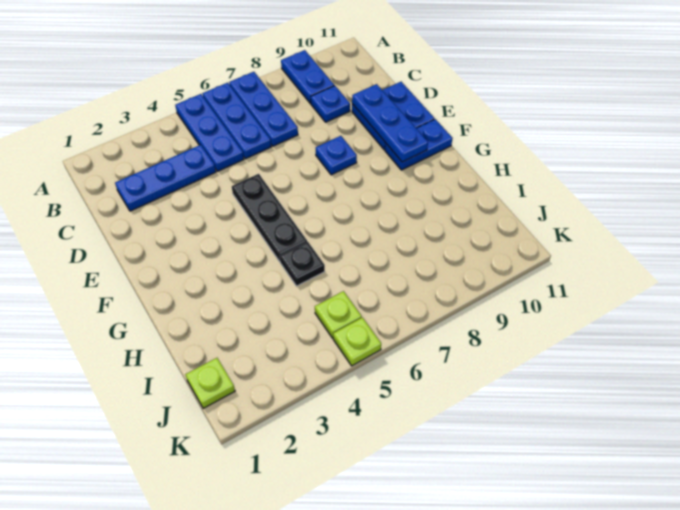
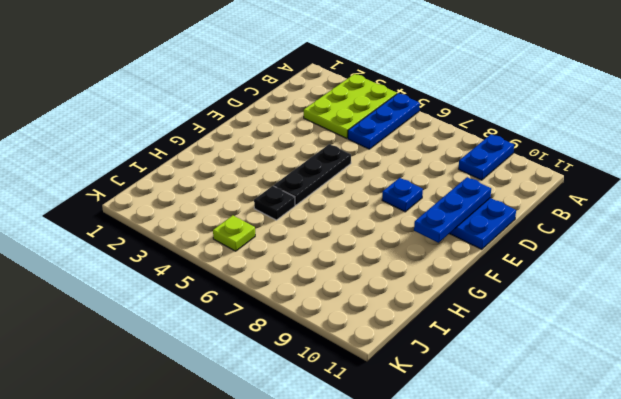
lime plate A3:C4 level 1 -> blue plate C2:C4 level 1
none -> blue plate A6:C6 level 1
none -> blue plate A7:C7 level 1
none -> blue plate C9 level 1

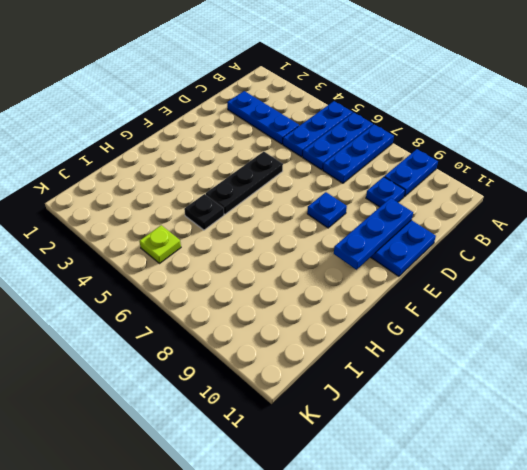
none -> blue plate F10:F11 level 1
none -> lime plate J1 level 1
none -> lime plate K5 level 1

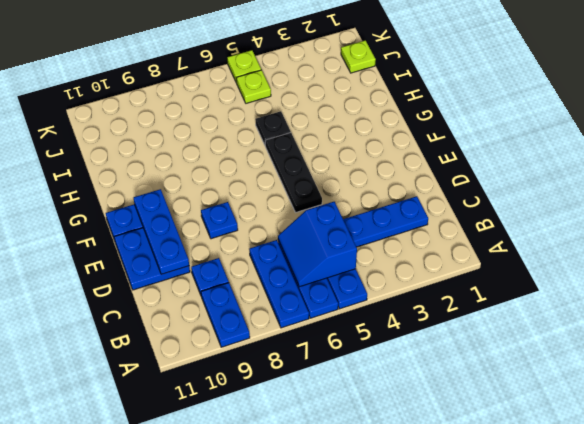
blue slope B5:C6 level 2 top 5 -> none

